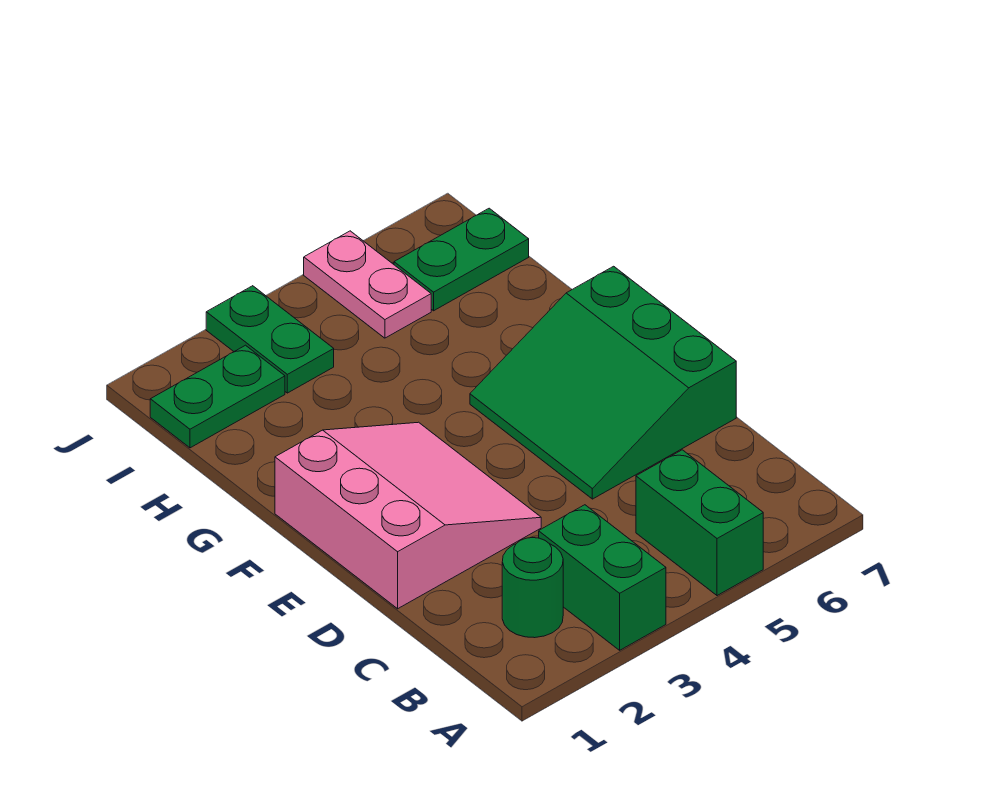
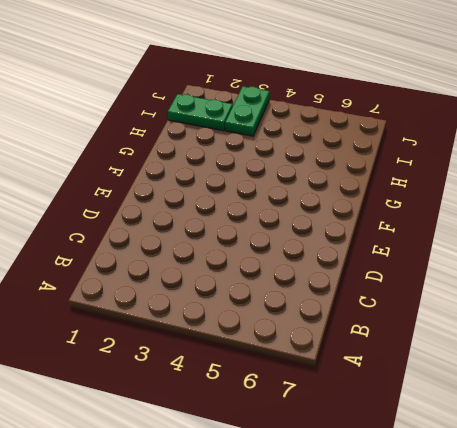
none -> green brick A3:B3 level 1
none -> green brick A5:B5 level 1

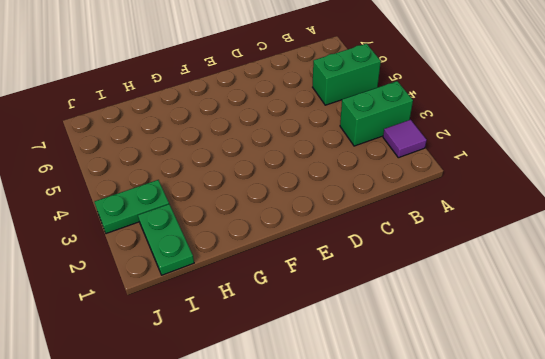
purple tile A2 level 1 -> none
none -> green round brick B2 level 1
none -> pink slope D1:F3 level 1 top 1

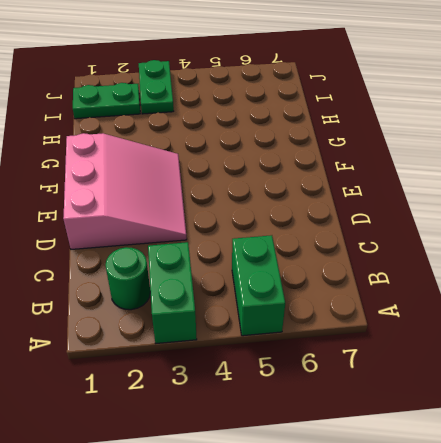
none -> green slope D5:F7 level 1 top 7
none -> pink plate I5:J5 level 1

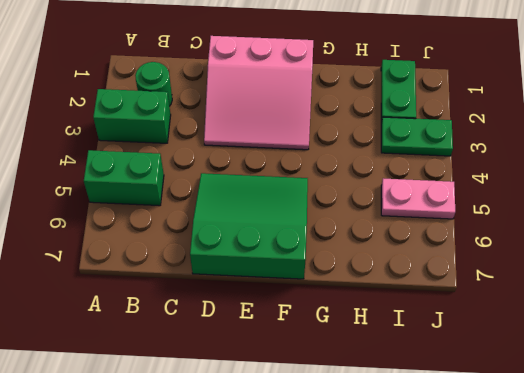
none -> green plate I6:I7 level 1

